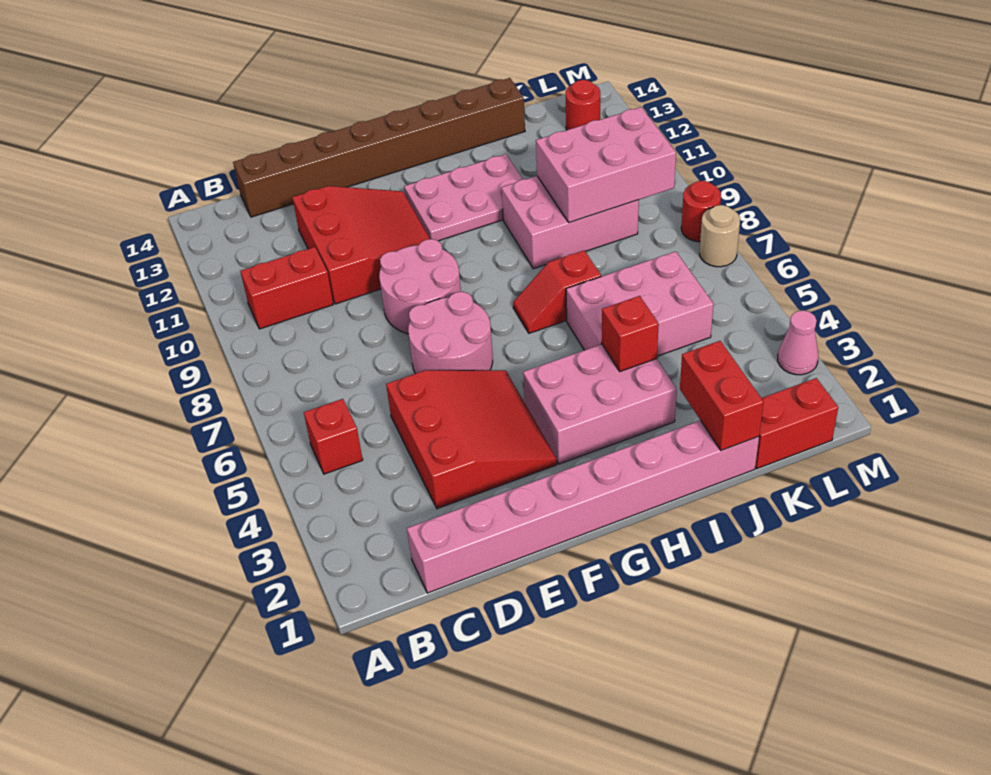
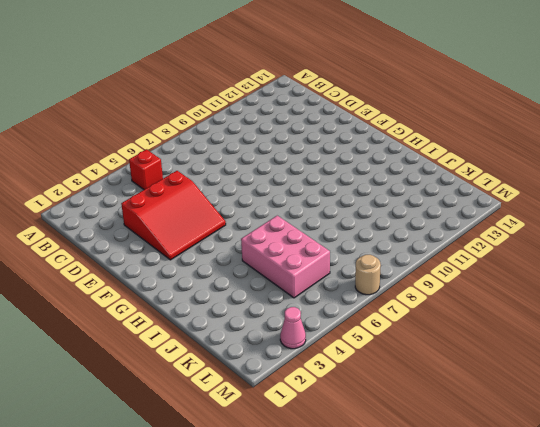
none -> red brick B10:C10 level 1
none -> pink brick C1:J1 level 1
none -> brown brick C14:J14 level 1

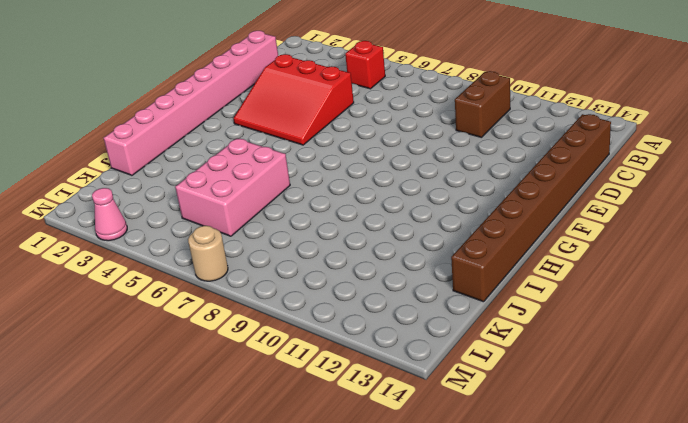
brown brick B10:C10 level 1 -> red brick B10:C10 level 1
none -> red slope D10:F12 level 1 top D
none -> pink round brick E6:F7 level 1
none -> pink round brick E8:F9 level 1

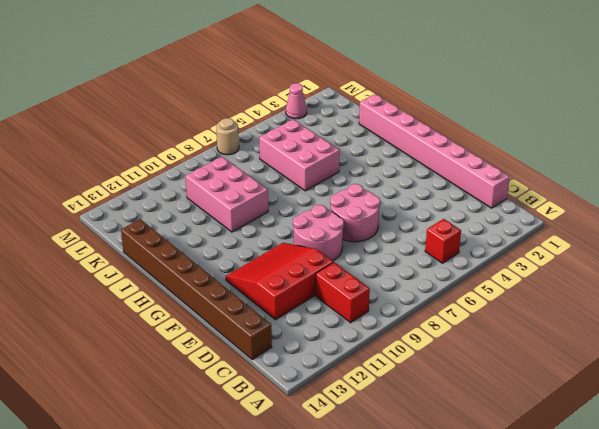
none -> red slope D3:F5 level 1 top D
none -> pink brick G3:I4 level 1
none -> pink plate G11:I12 level 1

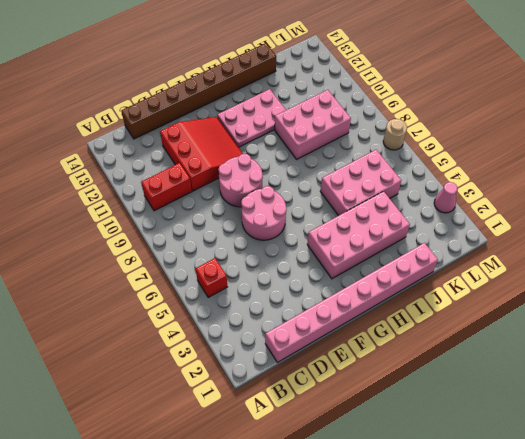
pink brick G3:J4 level 1 -> pink brick G3:I4 level 1
none -> red slope D3:F5 level 1 top D
none -> red slope H7:I7 level 1 top I
none -> red brick K1:L1 level 1

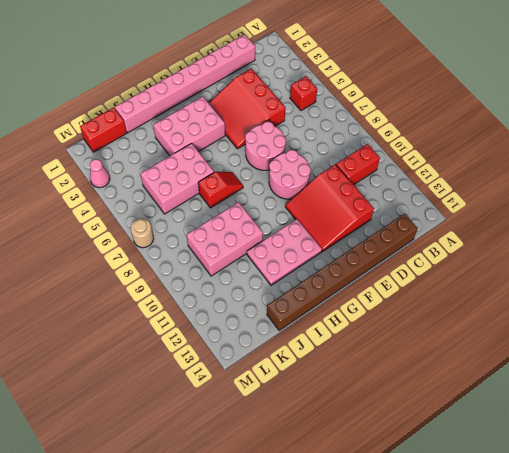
none -> red round brick L13 level 1
none -> red round brick M8 level 1
none -> red brick I4 level 2

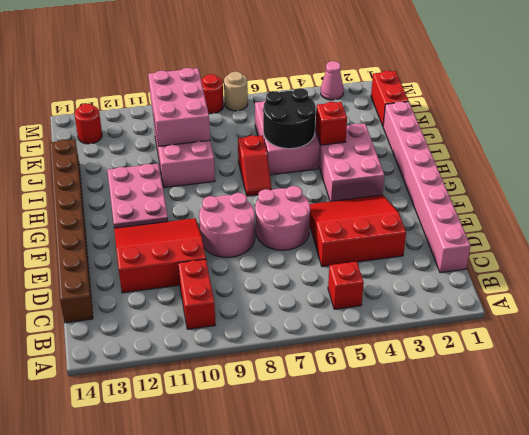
black round brick I5:J6 level 2 -> none
none -> red brick J1:J2 level 2

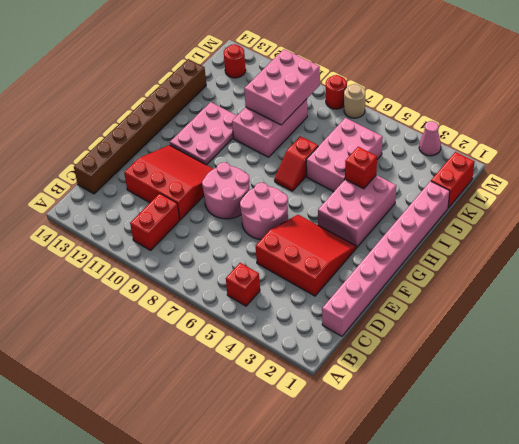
none -> red brick J1:J2 level 2

